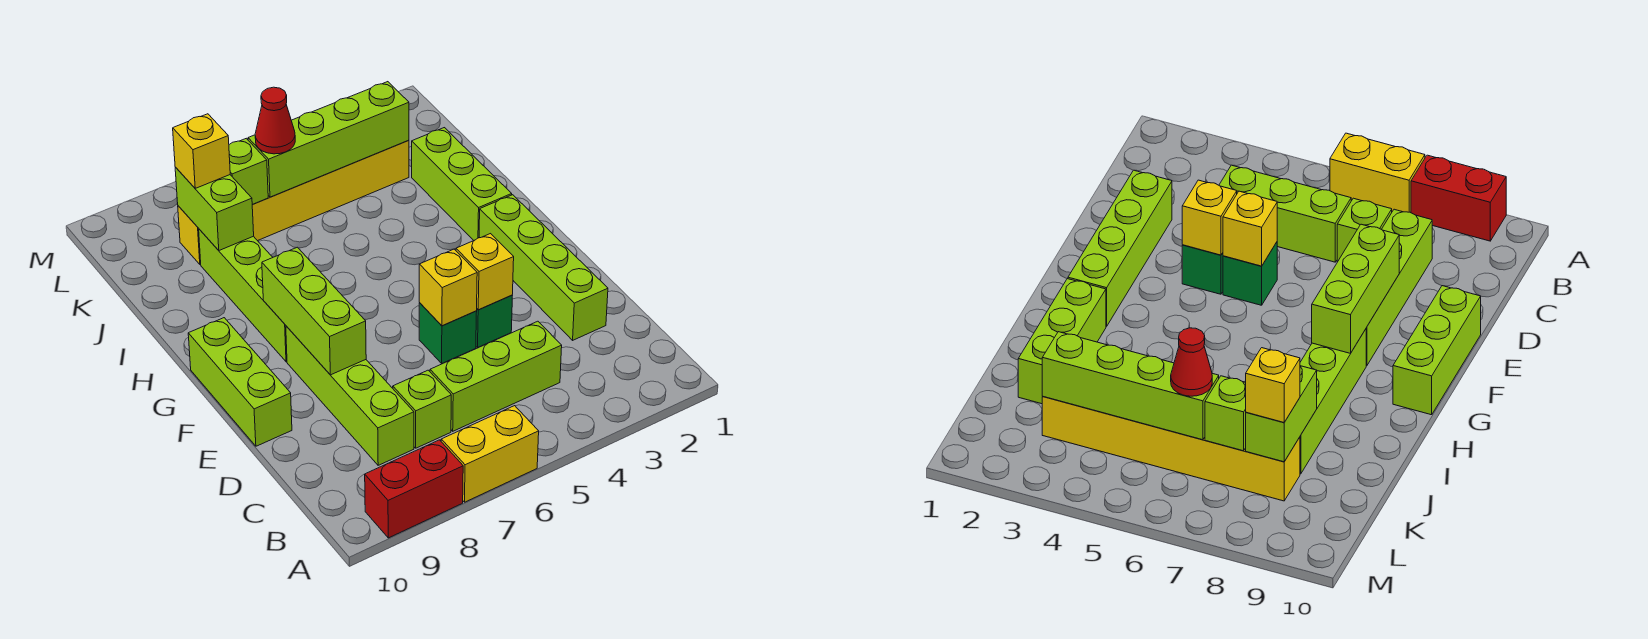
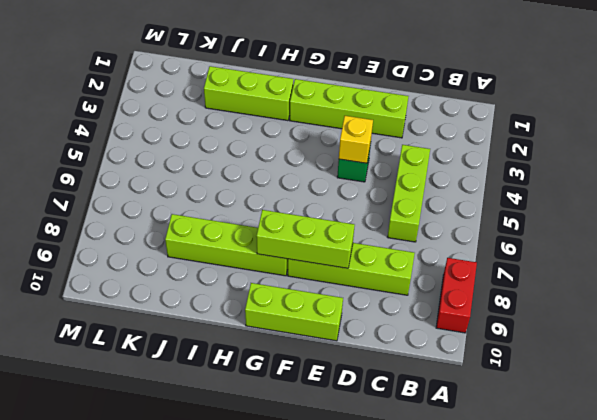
none -> yellow brick A6:A7 level 1
none -> lime brick C7 level 1
none -> green brick E5 level 1

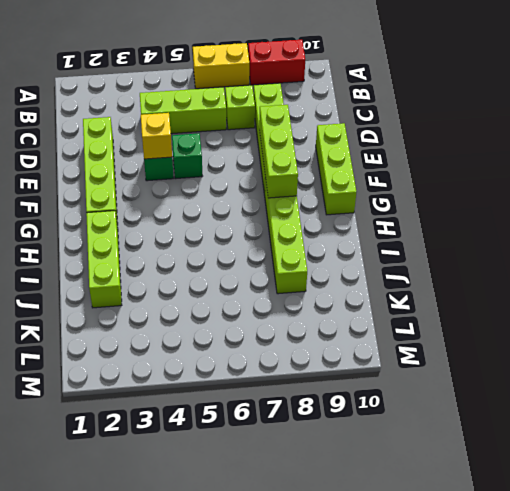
none -> yellow brick K3:K8 level 1
none -> yellow brick E5 level 2
none -> lime brick J8:K8 level 2

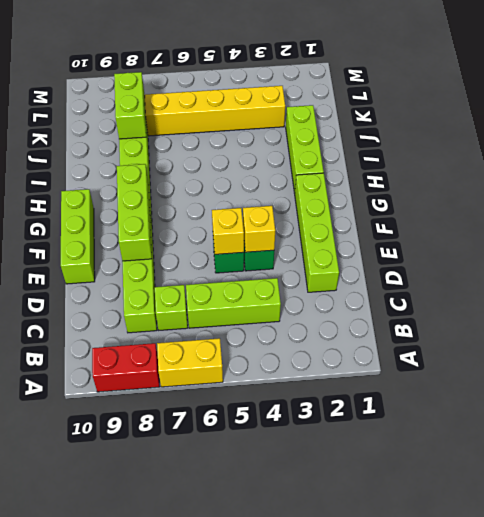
none -> lime brick K3:K6 level 2
none -> lime brick K7 level 2
none -> red cone K6 level 3

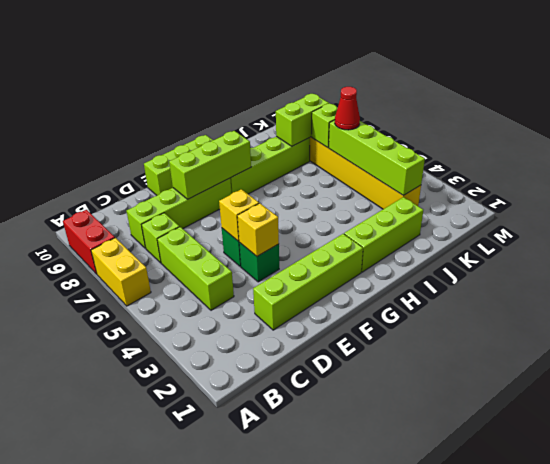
none -> yellow brick K8 level 3

